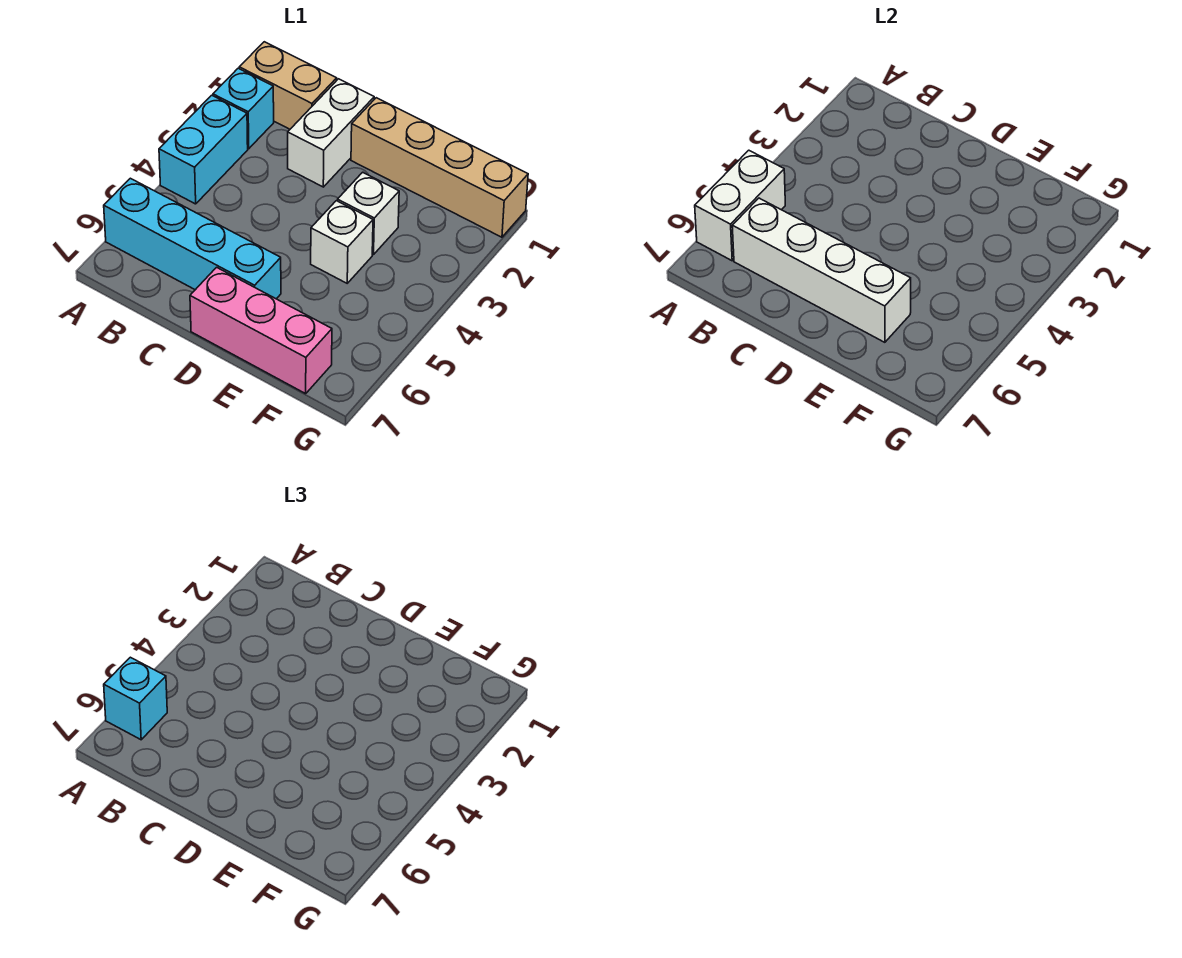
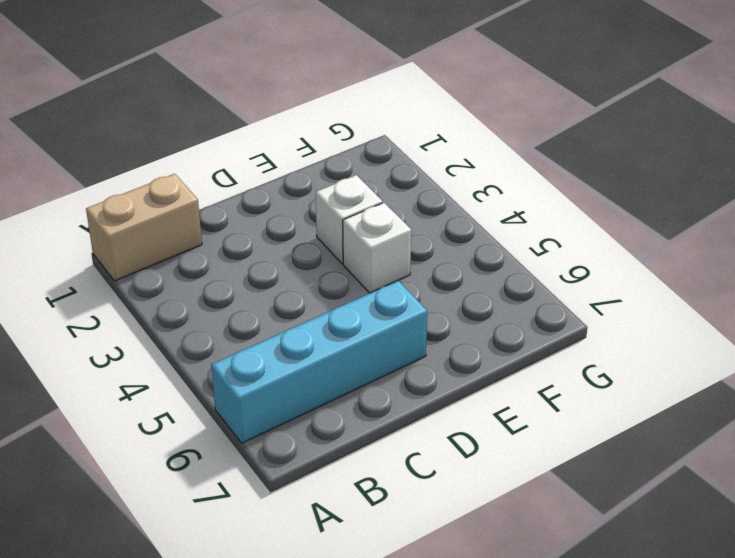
none -> cyan brick A2 level 1
none -> cyan brick A3:A4 level 1
none -> white brick C1:C2 level 1

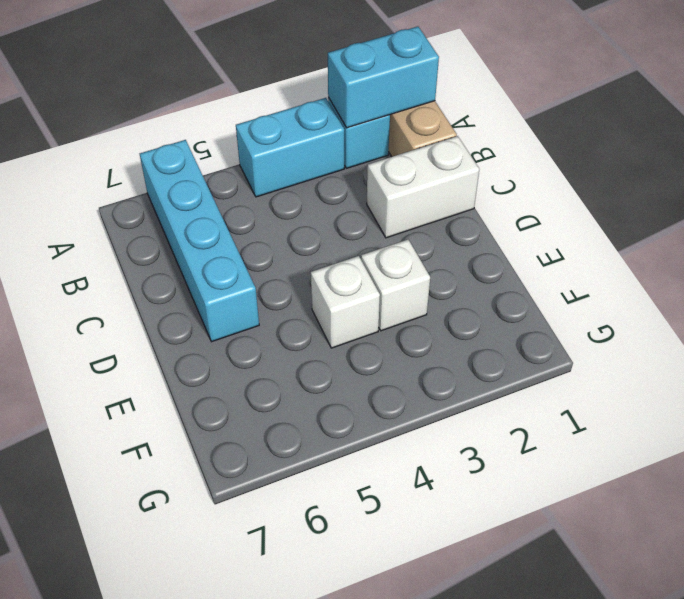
cyan brick A1:A2 level 2 -> none
none -> tan brick D1:G1 level 1
none -> pink brick D7:F7 level 1
none -> white brick A5:A6 level 2

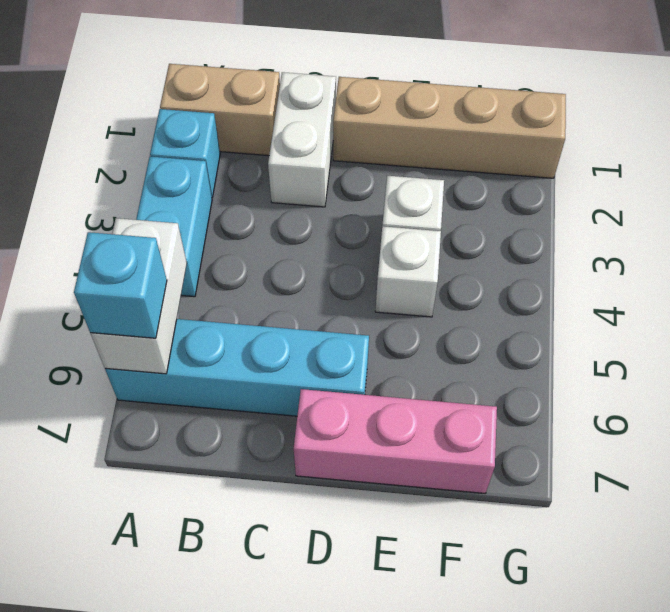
none -> white brick B6:E6 level 2

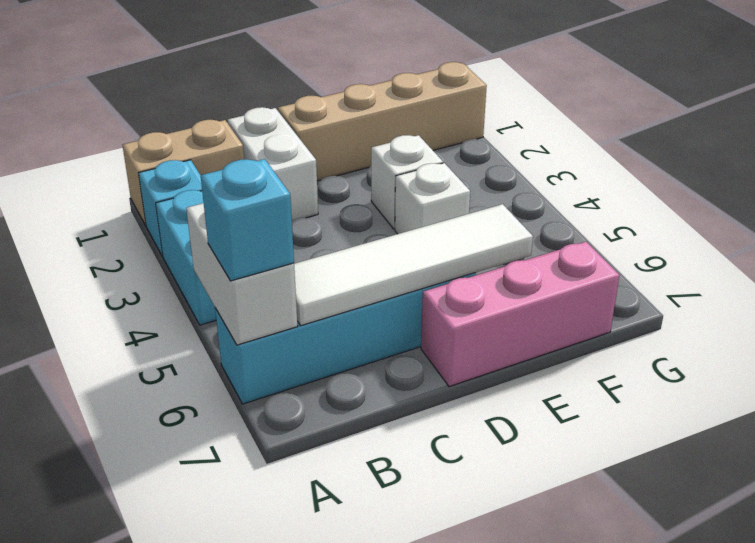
white tile B6:E6 level 2 -> white brick B6:E6 level 2

